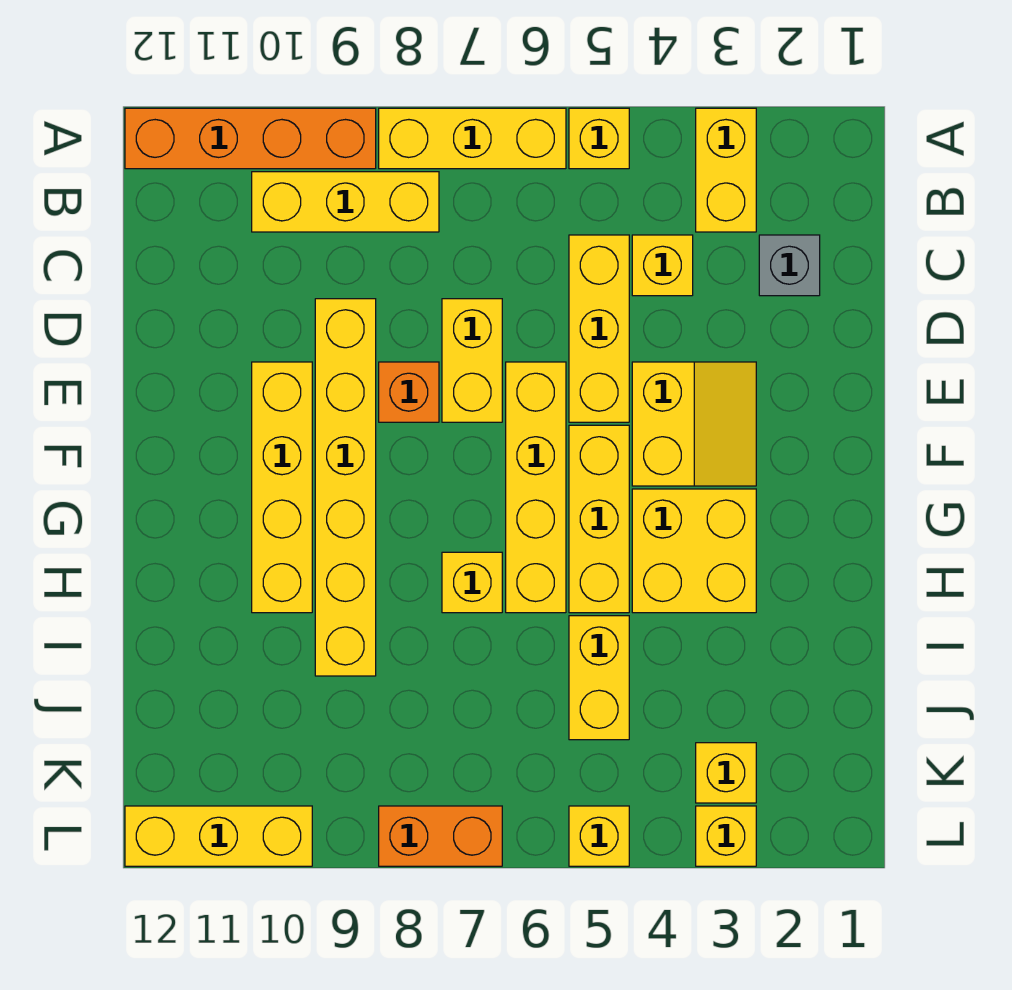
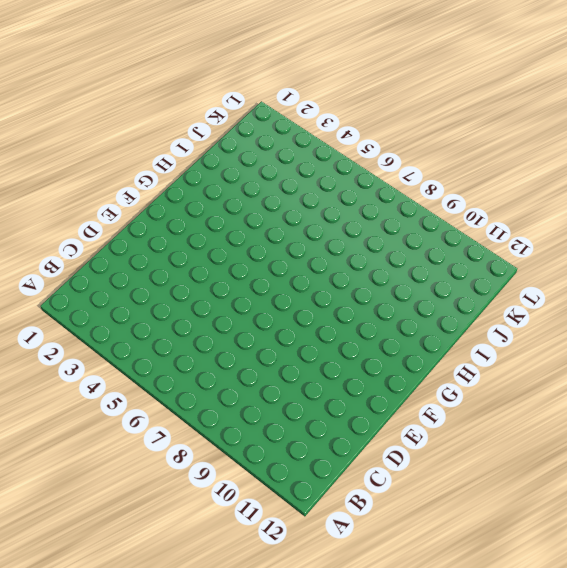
none -> yellow brick A3:B3 level 1
none -> yellow brick A5 level 1
none -> yellow brick A6:A8 level 1

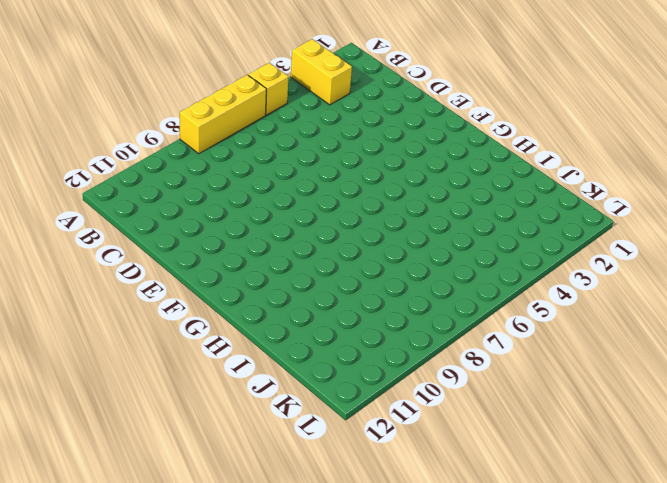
none -> orange brick A9:A12 level 1
none -> yellow brick B8:B10 level 1
none -> grey brick C2 level 1

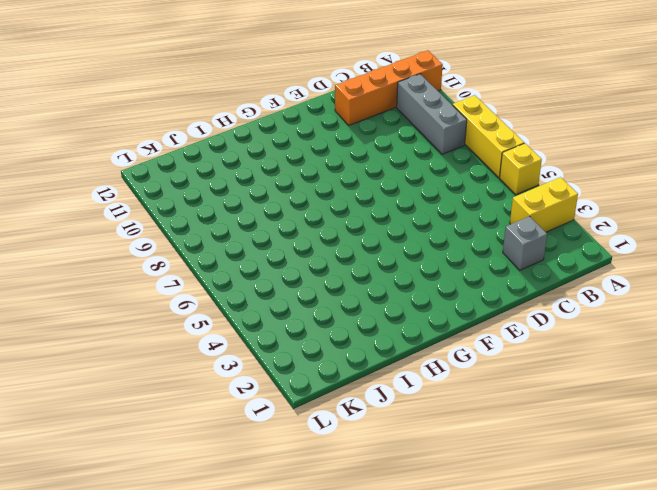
orange brick A11:D11 level 1 -> orange brick A9:A12 level 1
grey brick B8:B10 level 1 -> yellow brick B8:B10 level 1
none -> yellow brick C4 level 1
none -> yellow brick C5:E5 level 1
none -> yellow brick D7:E7 level 1

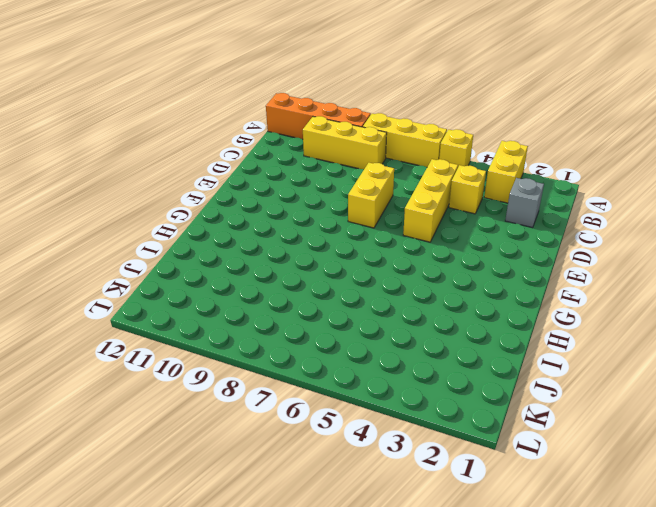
none -> yellow brick D9:I9 level 1
none -> yellow slope E3:F4 level 1 top 4
none -> yellow brick E6:H6 level 1

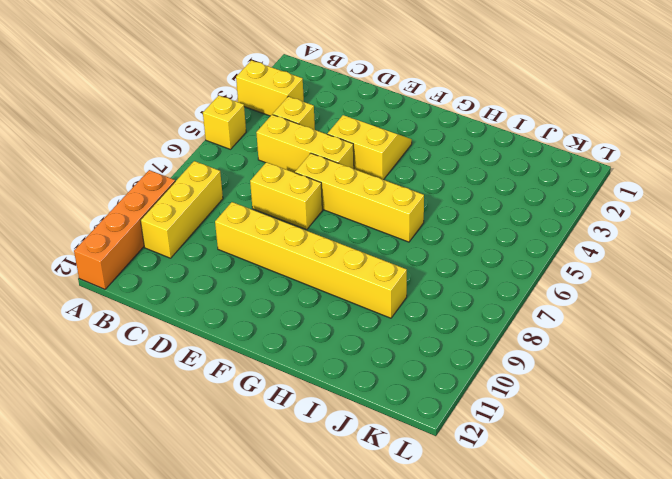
none -> yellow brick A6:A8 level 1
none -> grey brick C2 level 1
none -> orange brick E8 level 1

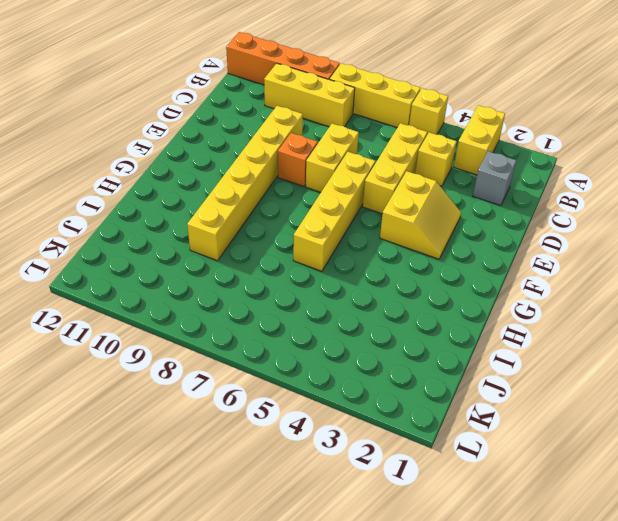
none -> yellow brick E10:H10 level 1
none -> yellow brick F5:H5 level 1
none -> yellow brick G3:H4 level 1

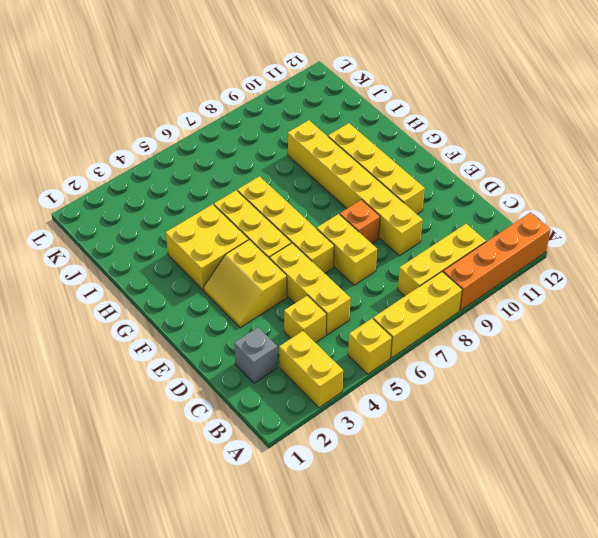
none -> yellow brick H7 level 1
none -> yellow brick I5:J5 level 1
none -> yellow brick K3 level 1

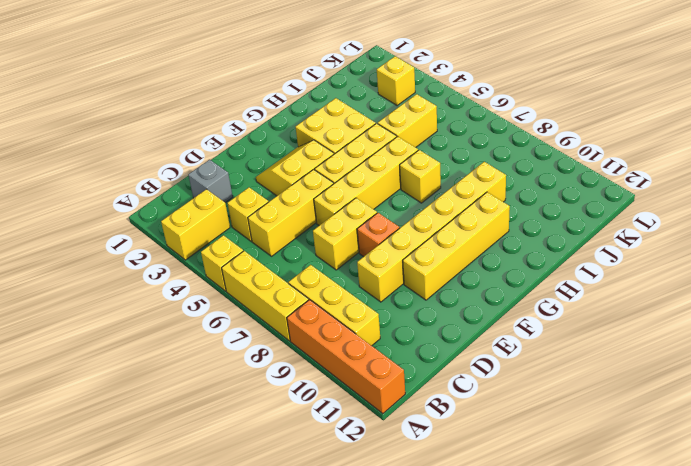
none -> yellow brick L3 level 1
none -> yellow brick L5 level 1
none -> orange brick L7:L8 level 1

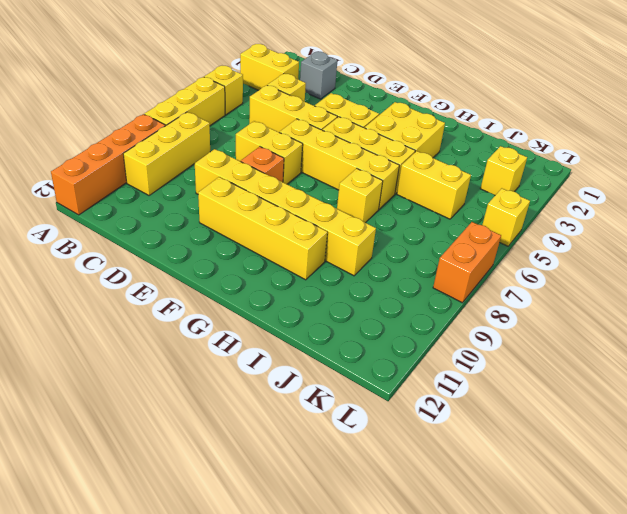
none -> yellow brick L3 level 1
none -> yellow brick L10:L12 level 1

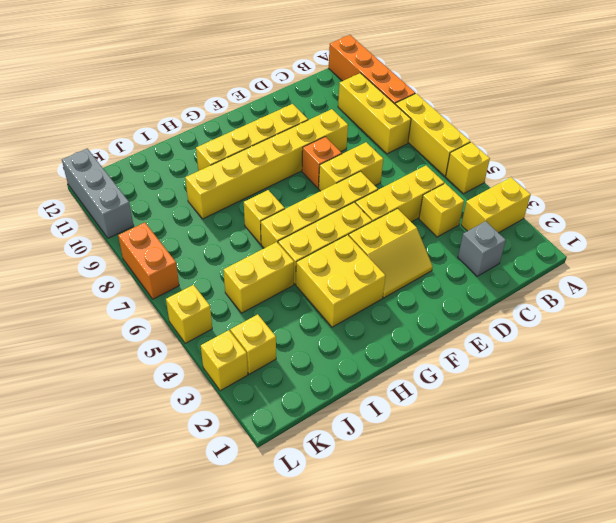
grey brick L10:L12 level 1 -> yellow brick L10:L12 level 1

